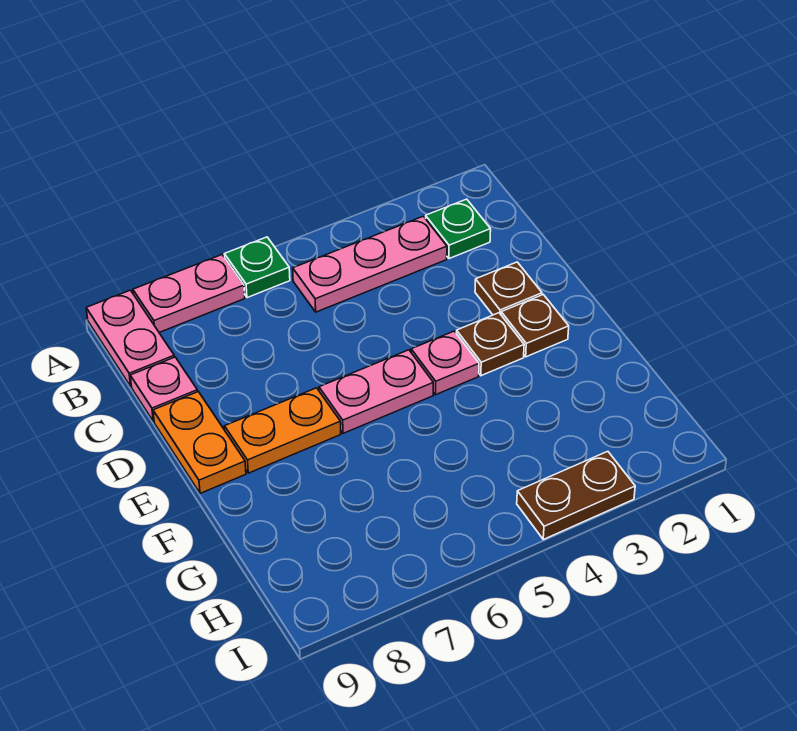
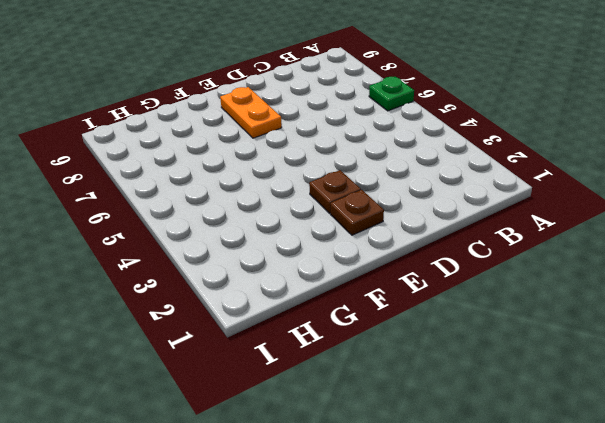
none -> pink plate A7:A8 level 1
none -> pink plate A9:B9 level 1
none -> green plate B2 level 1

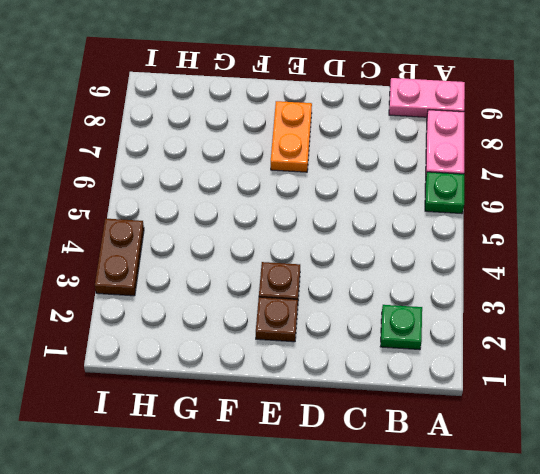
none -> pink plate B3:B5 level 1
none -> pink plate C9 level 1
none -> brown plate D2 level 1

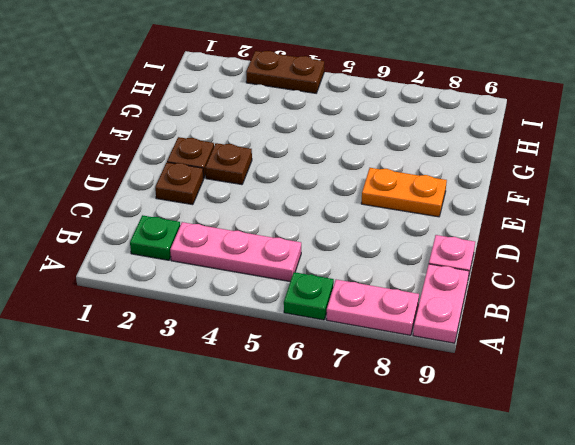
none -> orange plate D9:E9 level 1
none -> pink plate E4 level 1
none -> pink plate E5:E6 level 1

